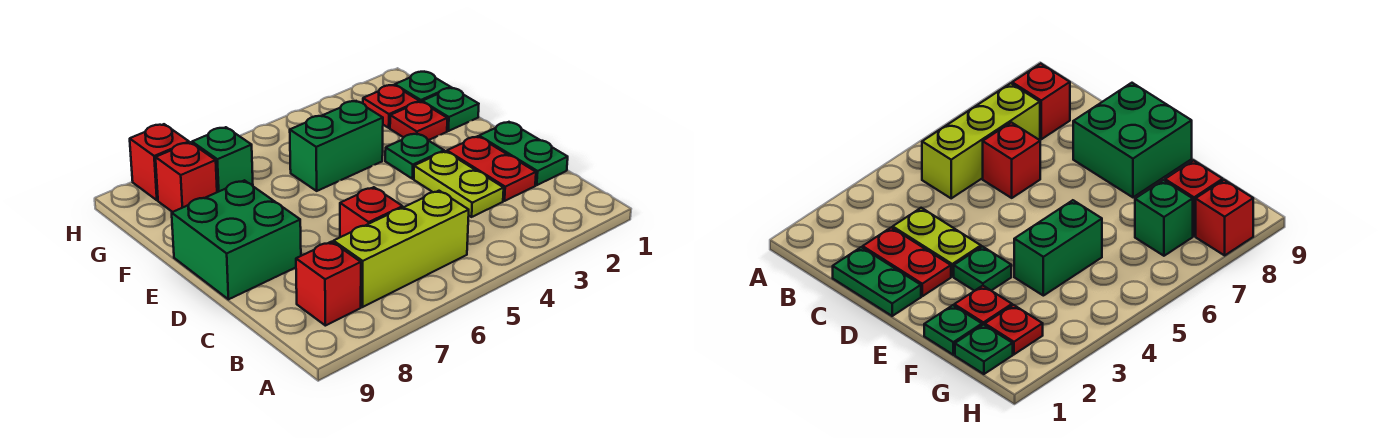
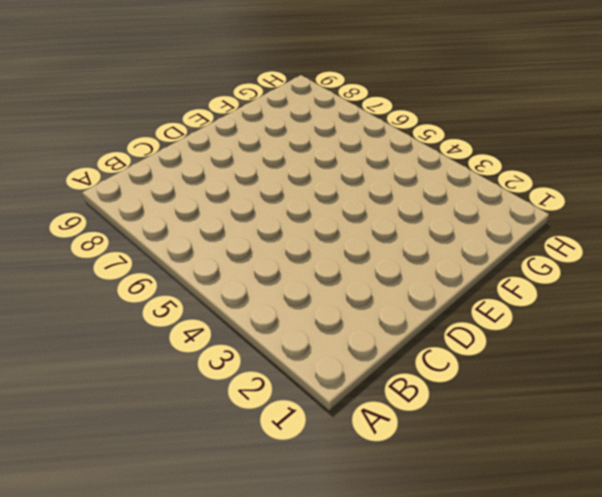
none -> lime brick B5:B7 level 1
none -> red brick B8 level 1
none -> green plate C1:D1 level 1

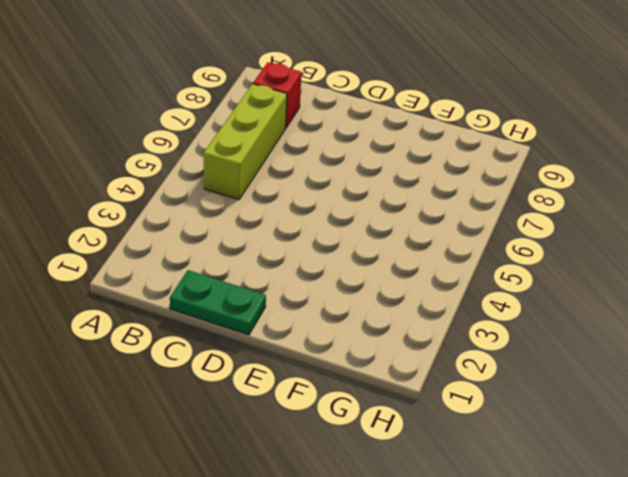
none -> red plate C2:D2 level 1
none -> lime plate C3:D3 level 1
none -> red brick C6 level 1

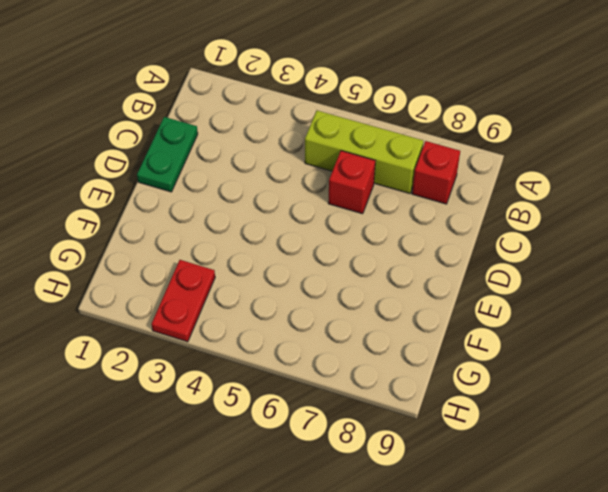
red plate G3:H3 level 1 -> red plate C2:D2 level 1
none -> lime plate C3:D3 level 1
none -> green brick D8:E9 level 1
none -> green plate E3 level 1

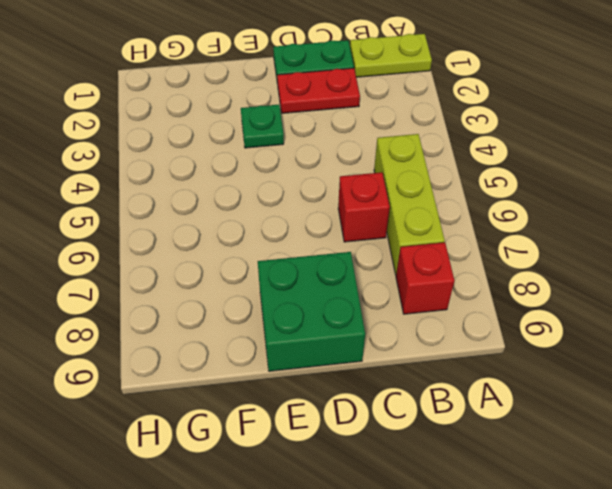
lime plate A1:B1 level 1 -> lime plate C3:D3 level 1
none -> green plate F1 level 1
none -> red plate F2 level 1
none -> green brick F4:F5 level 1

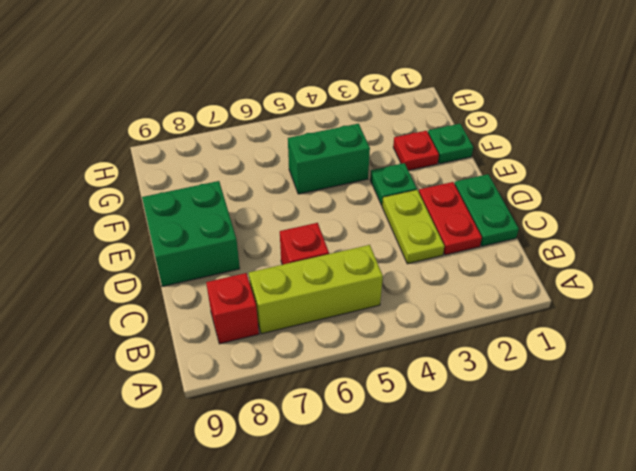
none -> green plate G1 level 1
none -> red plate G2 level 1
none -> green brick G7 level 1

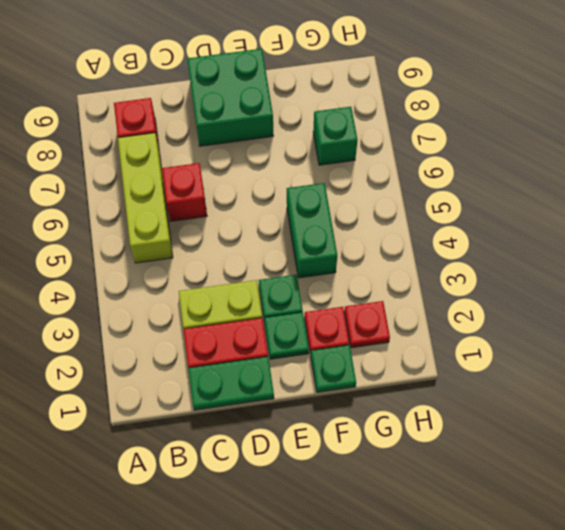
green plate E2 level 1 -> green plate G1 level 1
none -> red brick G8 level 1
none -> red brick H8 level 1

